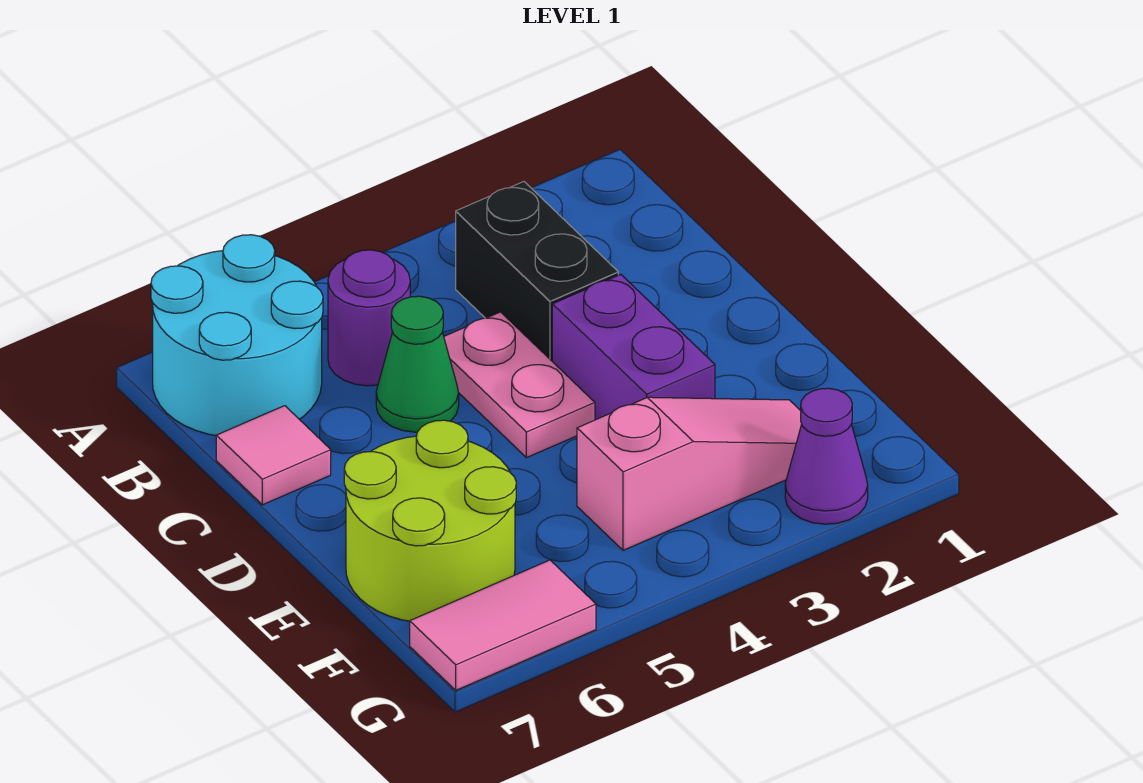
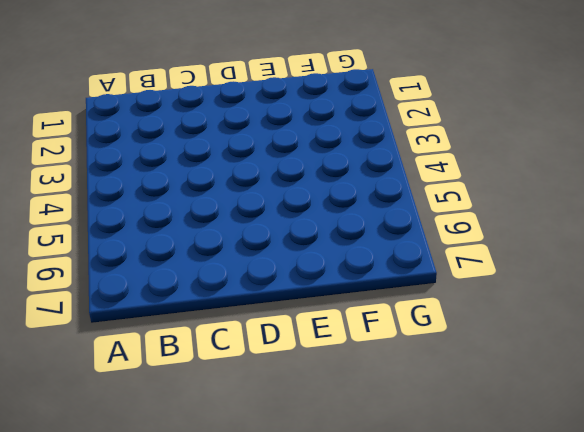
none -> cyan round brick A6:B7 level 1
none -> black brick B3:C3 level 1

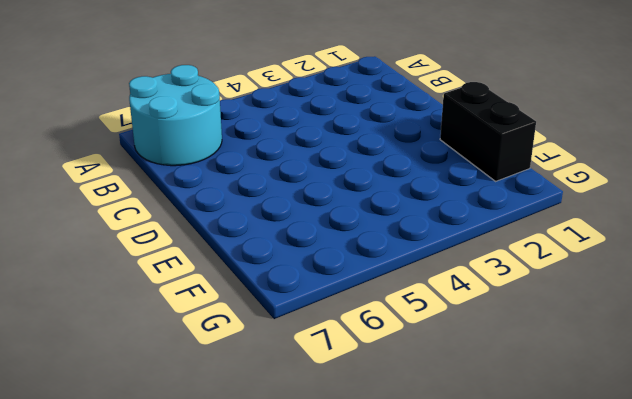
black brick E1:F1 level 1 -> black brick B3:C3 level 1
none -> purple round brick B5 level 1
none -> pink plate C4:D4 level 1

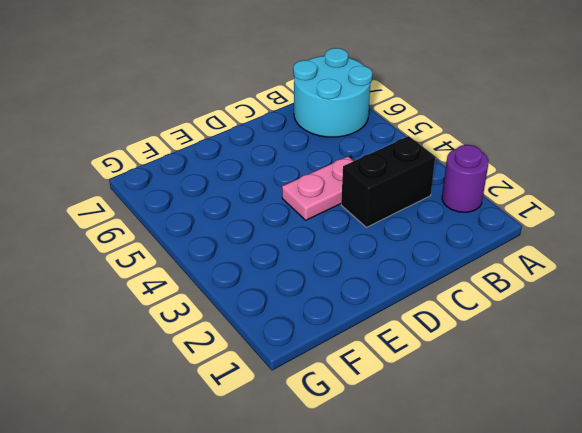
purple round brick A2 level 1 -> purple round brick B5 level 1
none -> green cone C5 level 1
none -> pink tile C7 level 1

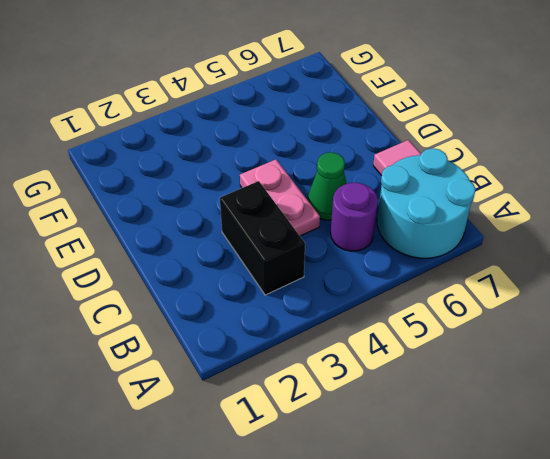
none -> purple brick D3:E3 level 1
none -> lime round brick E6:F7 level 1

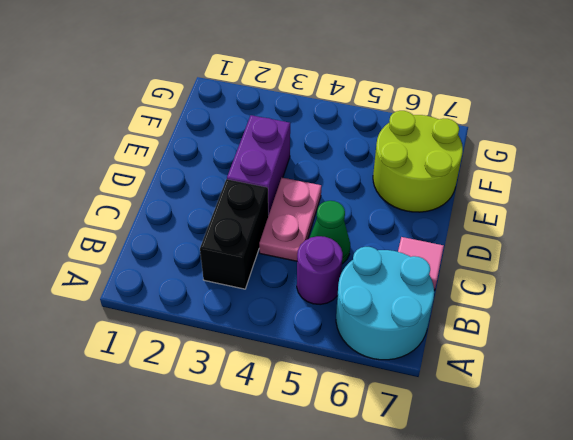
none -> pink slope F2:F4 level 1 top 4
none -> purple cone G2 level 1

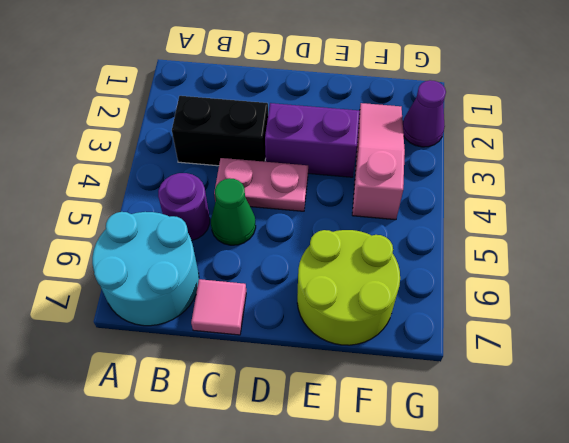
none -> pink tile G6:G7 level 1

